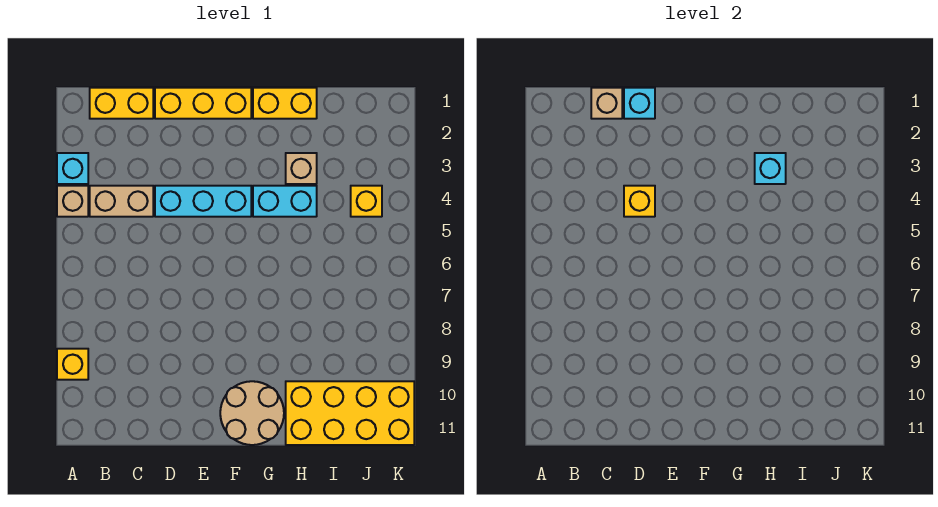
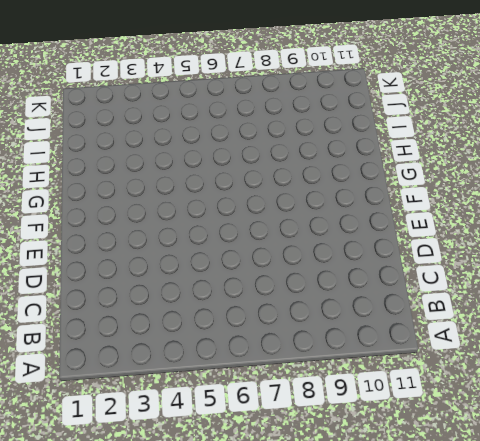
none -> cyan brick A3 level 1
none -> tan brick A4 level 1
none -> yellow brick A9 level 1

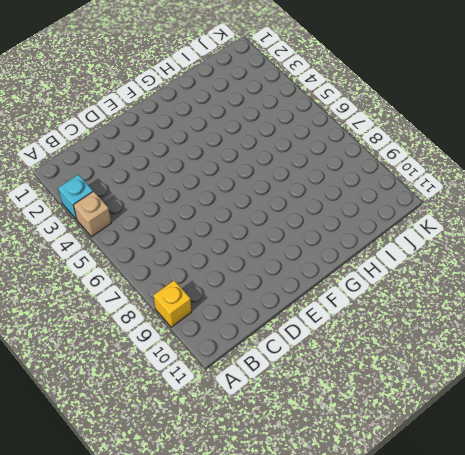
none -> yellow brick B1:C1 level 1
none -> tan brick B4:C4 level 1
none -> yellow brick D1:F1 level 1

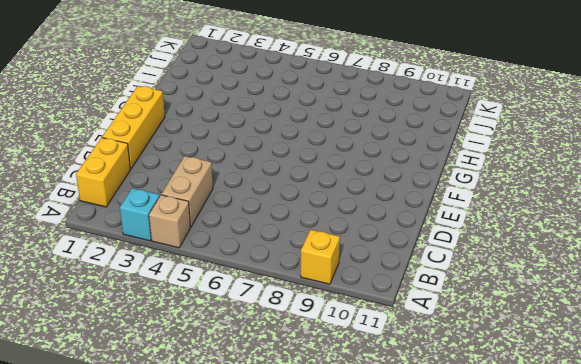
none -> cyan brick D4:F4 level 1
none -> tan round brick F10:G11 level 1
none -> yellow brick G1:H1 level 1

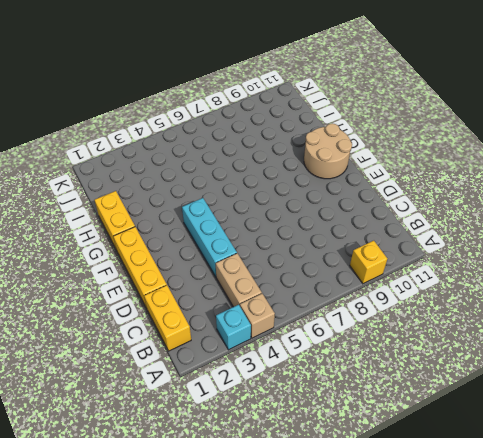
none -> cyan brick G4:H4 level 1
none -> tan brick H3 level 1
none -> yellow brick H10:K11 level 1

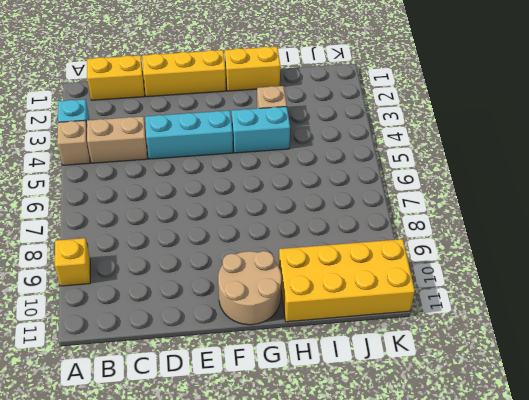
none -> yellow brick J4 level 1
none -> tan brick C1 level 2
none -> cyan brick D1 level 2

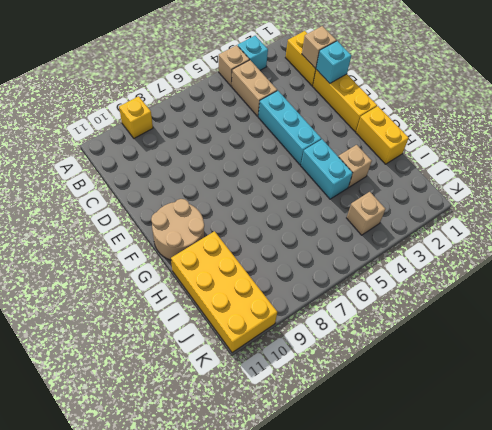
tan brick J4 level 1 -> yellow brick J4 level 1
none -> yellow brick D4 level 2
none -> cyan brick H3 level 2

